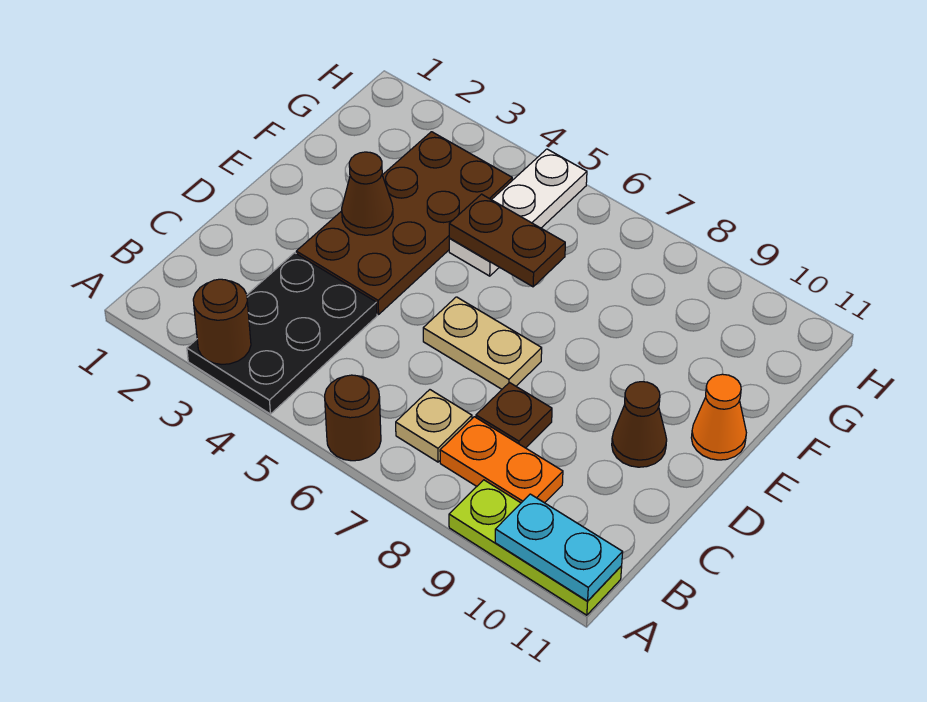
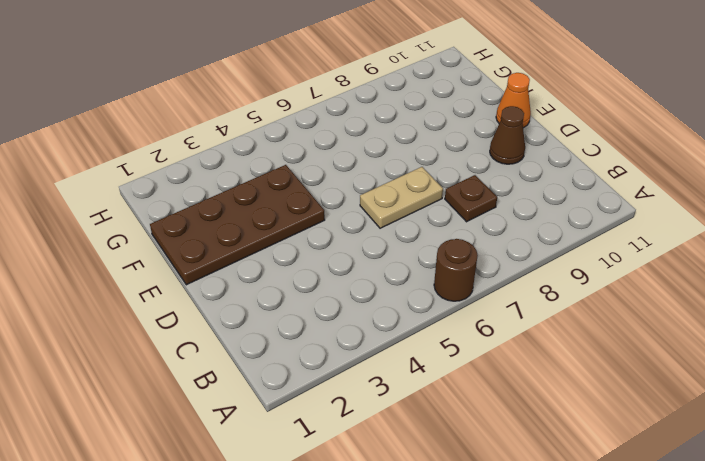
brown plate E1:F4 level 1 -> brown plate D3:G4 level 1
none -> black plate A3:C4 level 1
none -> lime plate A9:A11 level 1
none -> tan plate B7 level 1

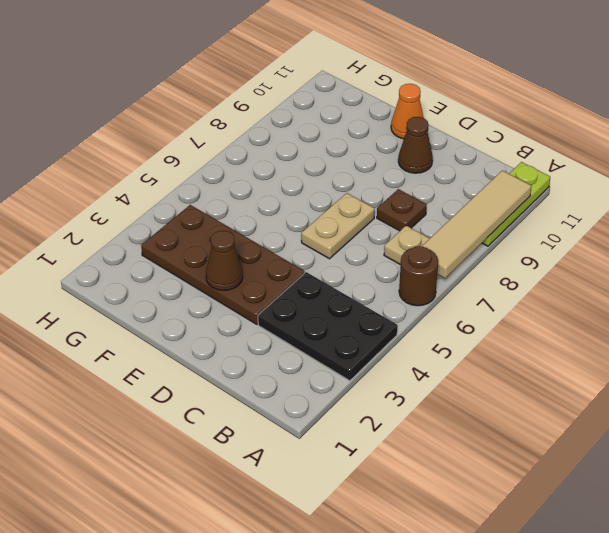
tan tile A7:A10 level 2 -> cyan plate A10:A11 level 2
none -> orange plate B8:B9 level 1
none -> white plate F5:H5 level 1
none -> brown round brick A3 level 2

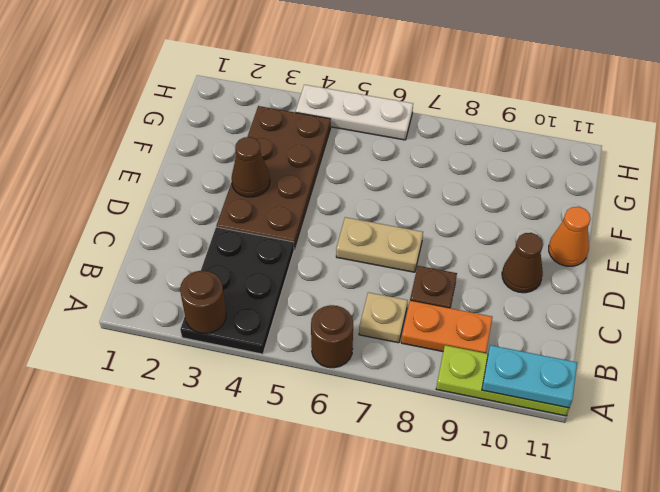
white plate H4:H6 level 1 -> white plate F5:H5 level 1
none -> brown plate F5:F6 level 2

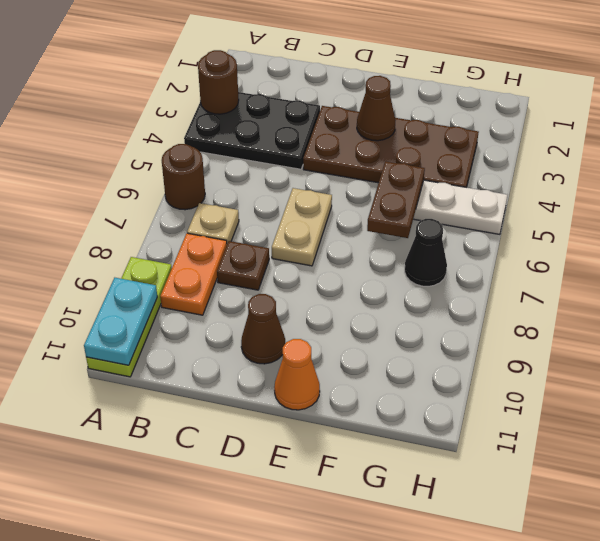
black cone G7 level 1 -> none

